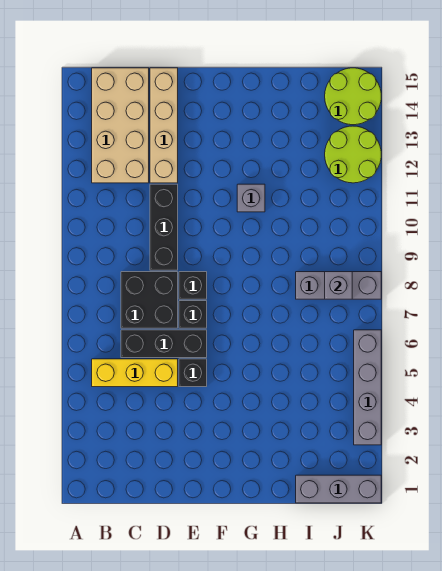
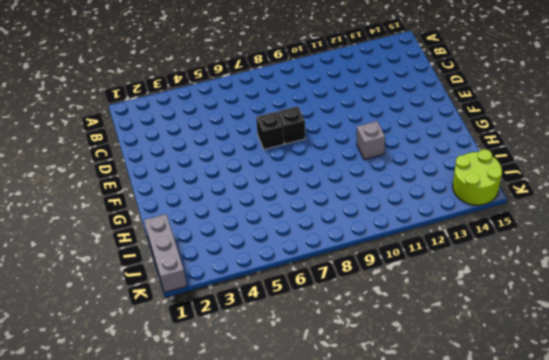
none -> yellow brick B5:D5 level 1
none -> tan brick B12:C15 level 1
none -> black brick C6:E6 level 1

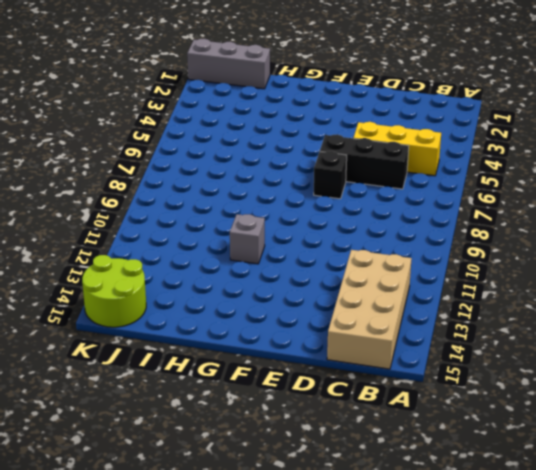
none -> black brick C7:D8 level 1
none -> black brick D9:D11 level 1
none -> tan brick D12:D15 level 1

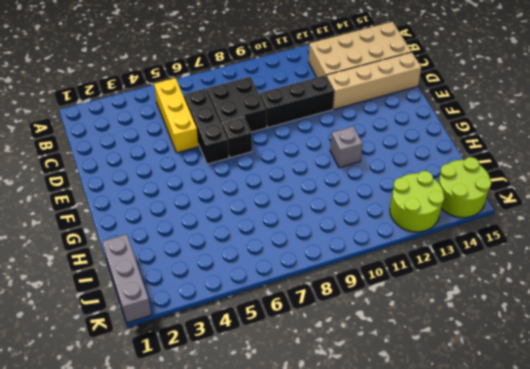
none -> black brick E5 level 1
none -> black brick E8 level 1
none -> grey brick I8:K8 level 1

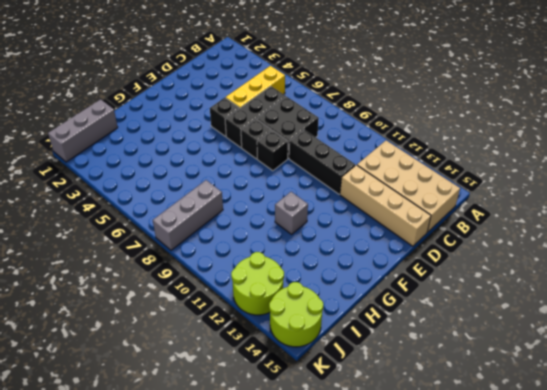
none -> grey brick K3:K6 level 1
none -> grey brick J8 level 2

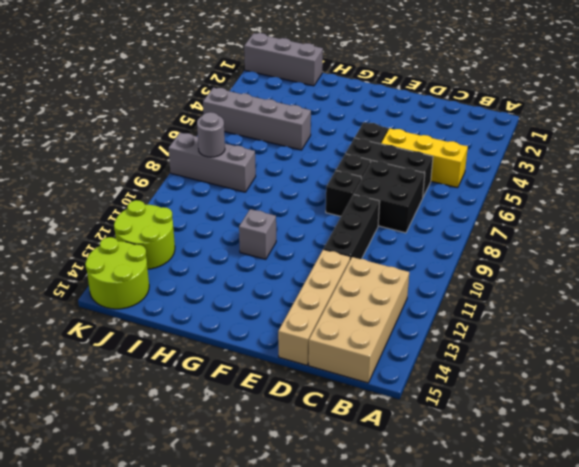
grey brick H5:K5 level 1 -> grey brick K3:K6 level 1
grey round brick J8 level 2 -> grey brick J8 level 2

